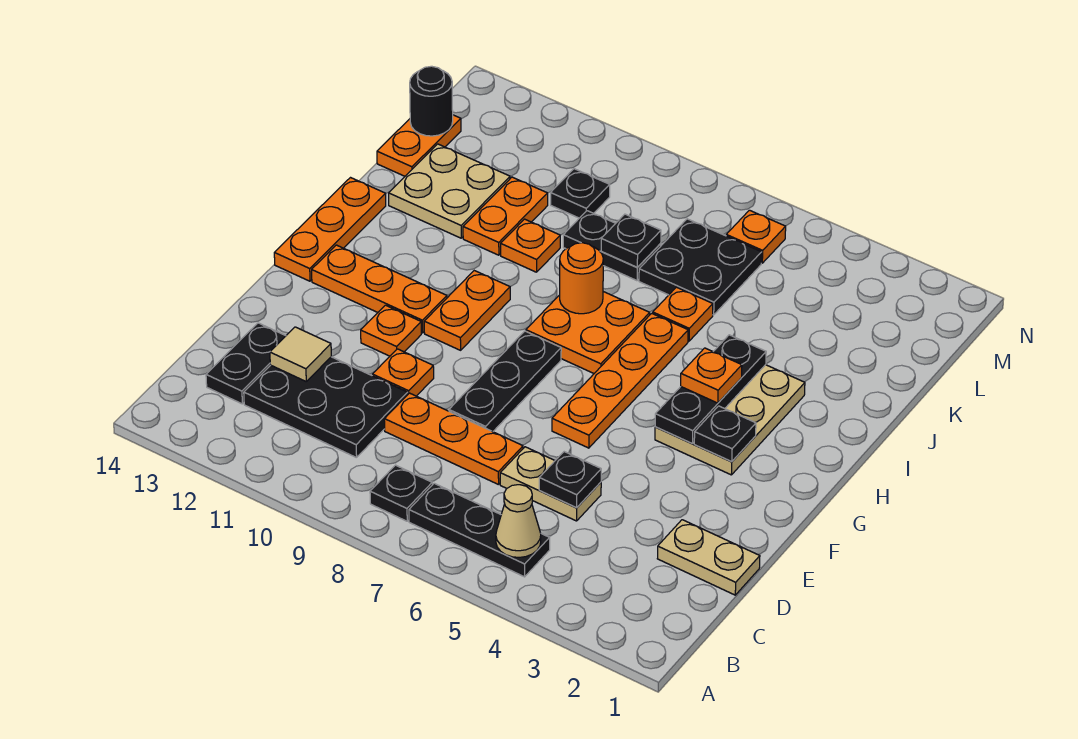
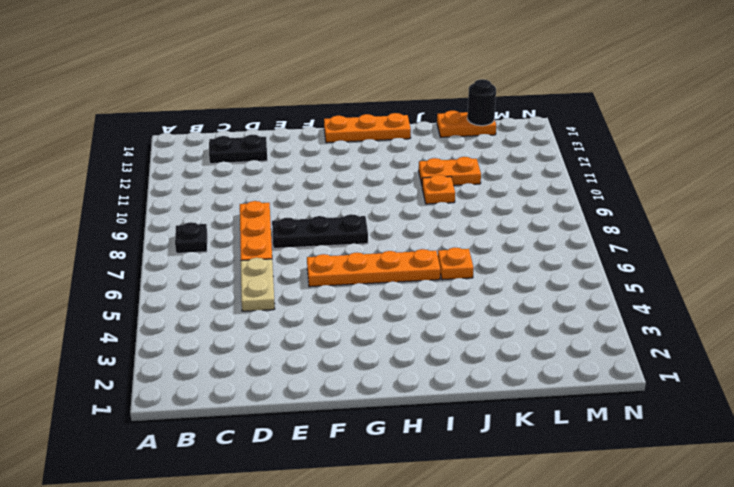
none -> black plate B5:B7 level 1
none -> black plate C10:D12 level 1
none -> tan plate D1:D2 level 1
none -> orange plate E10 level 1

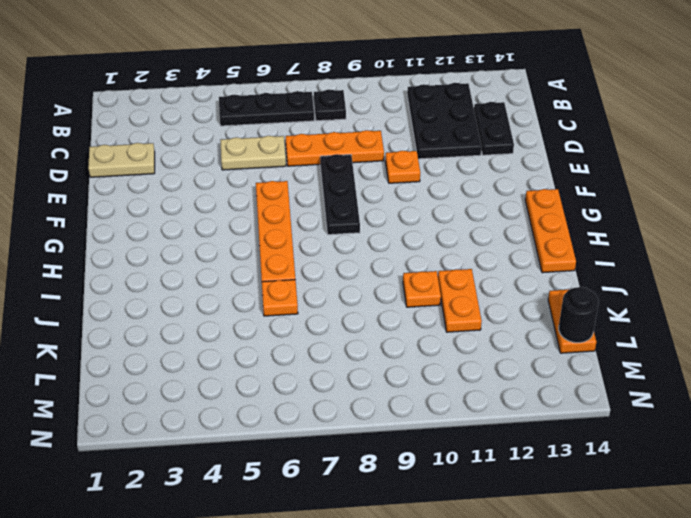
black plate B11:D12 level 1 -> black plate C10:D12 level 1
none -> orange plate F11 level 1
none -> tan plate G3:I4 level 1
none -> orange plate G10:H10 level 1
none -> orange plate G11:G13 level 1

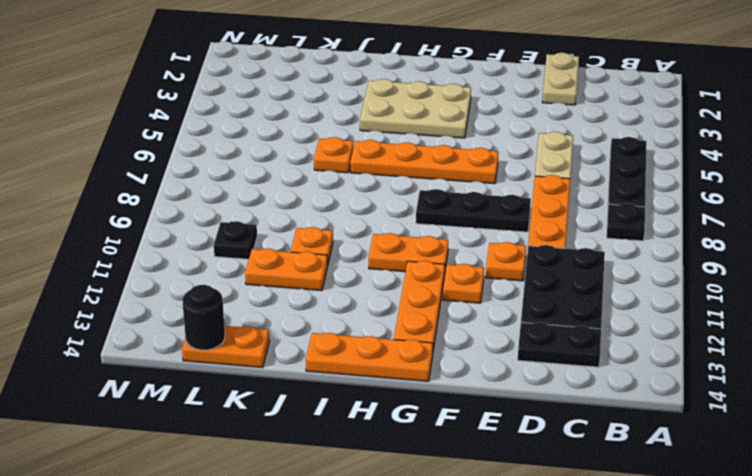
none -> orange plate H7:I8 level 1
none -> tan plate J12:K13 level 1
none -> black plate K6:L7 level 1
none -> black plate K8:K9 level 1

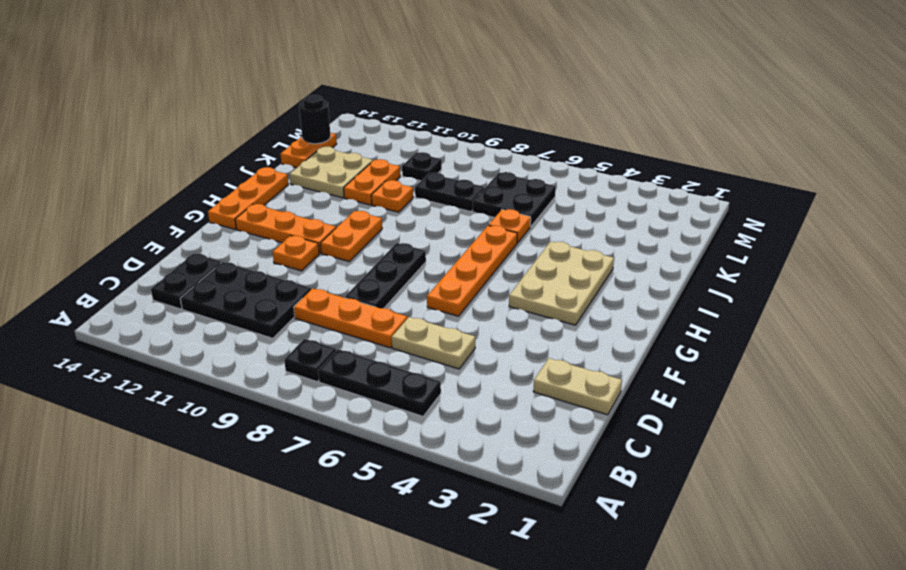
none -> orange plate E10 level 1
none -> orange plate H7:I8 level 1
none -> orange plate M6 level 1
none -> tan cone B5 level 2

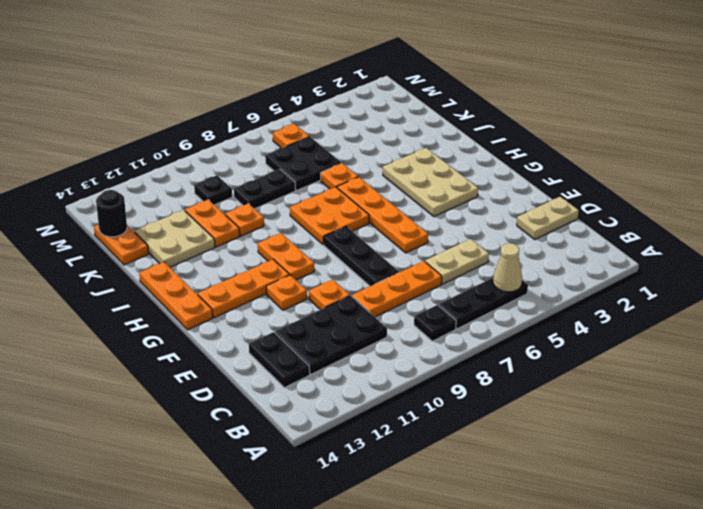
none -> black plate D5 level 2
none -> tan tile D12 level 2
none -> black plate G3 level 2
none -> black plate G4:I4 level 2

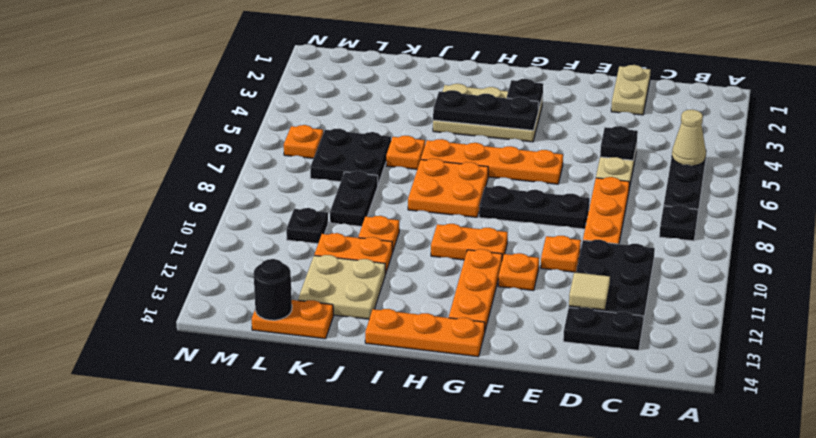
none -> orange round brick I8 level 2
none -> black plate K8 level 2
none -> orange plate H4 level 3

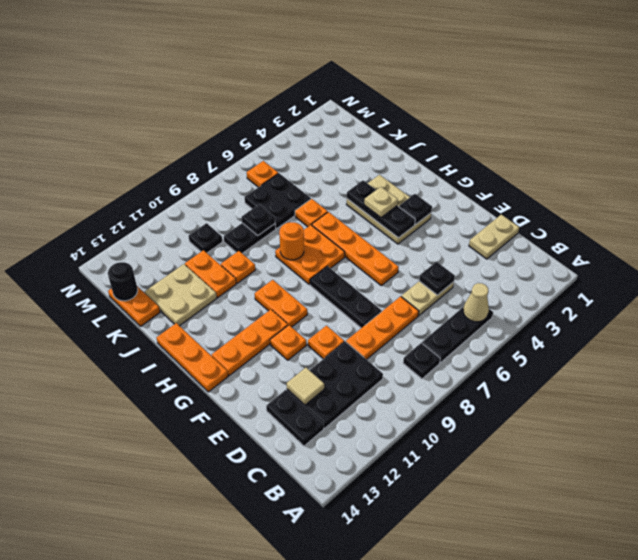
tan plate H4 level 3 -> orange plate H4 level 3

